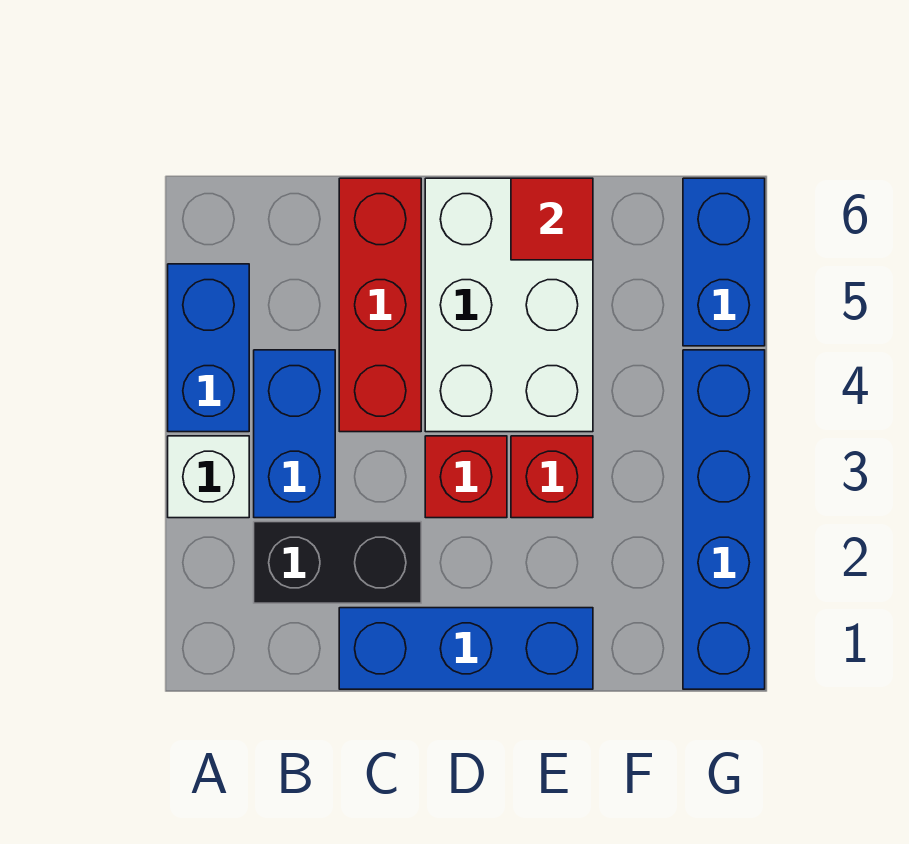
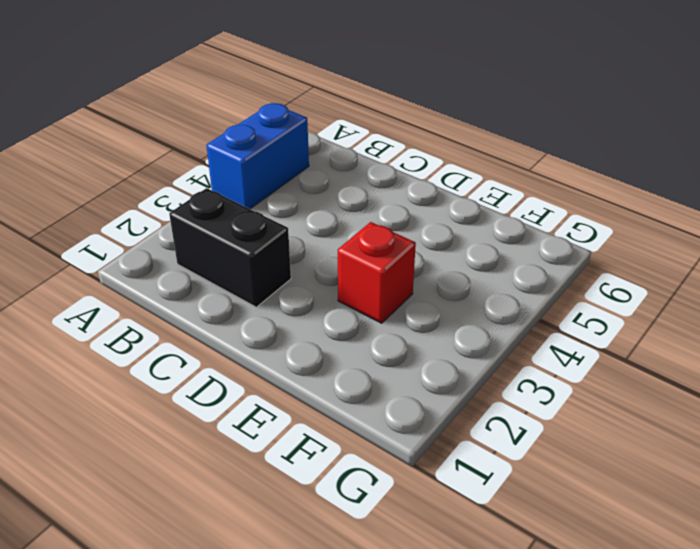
none -> white brick A3 level 1
none -> blue brick B3:B4 level 1
none -> blue brick C1:E1 level 1

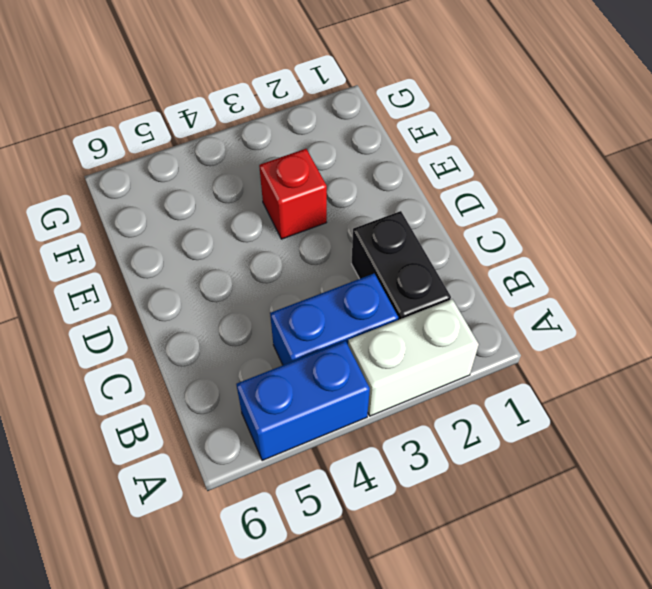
white brick A2:A3 level 1 -> white brick A3 level 1
none -> blue brick C1:E1 level 1
none -> red brick C4:C6 level 1
none -> red brick D3 level 1

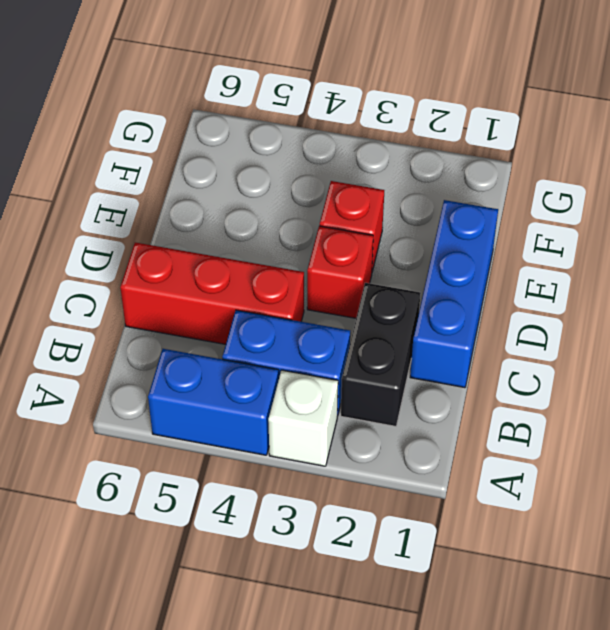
none -> white brick D4:E6 level 1
none -> blue brick G1:G4 level 1
none -> blue brick G5:G6 level 1

